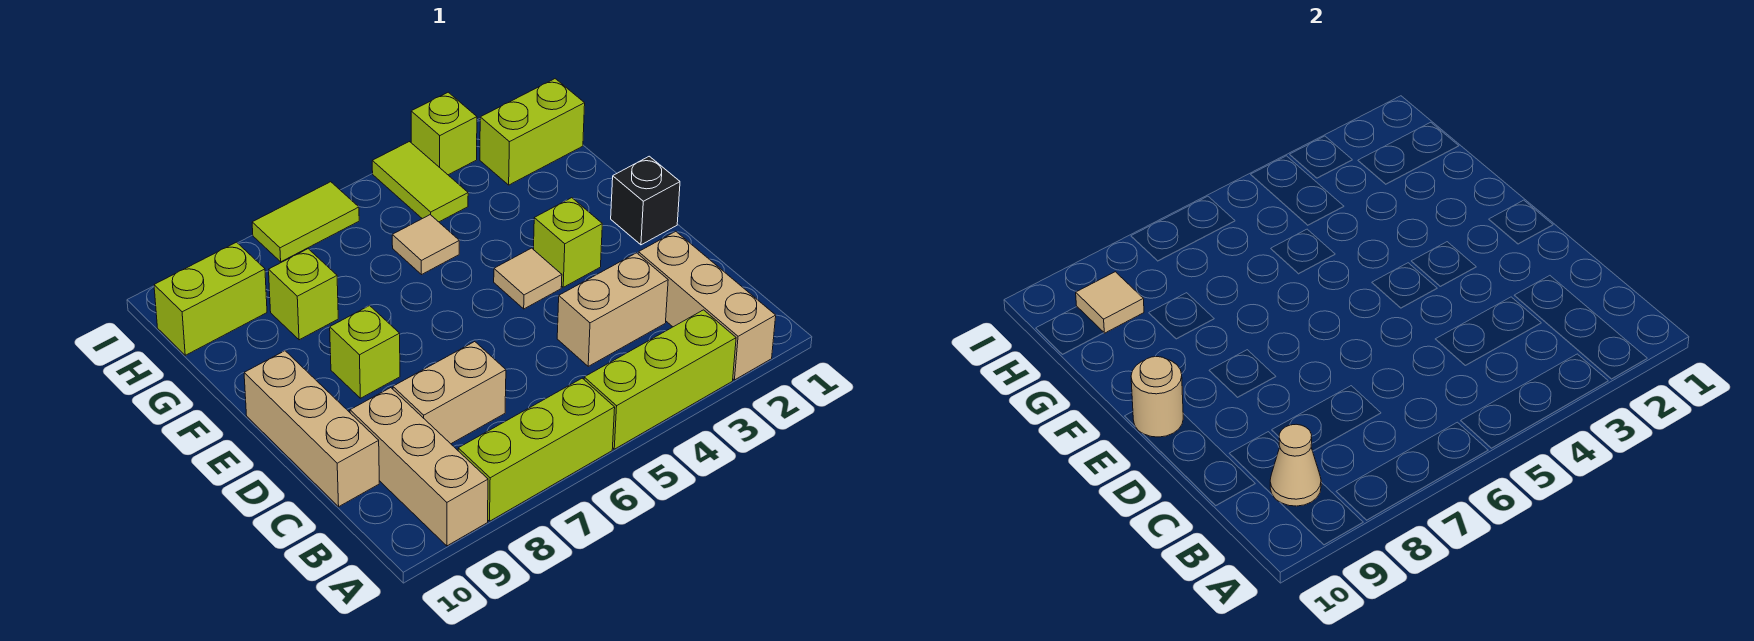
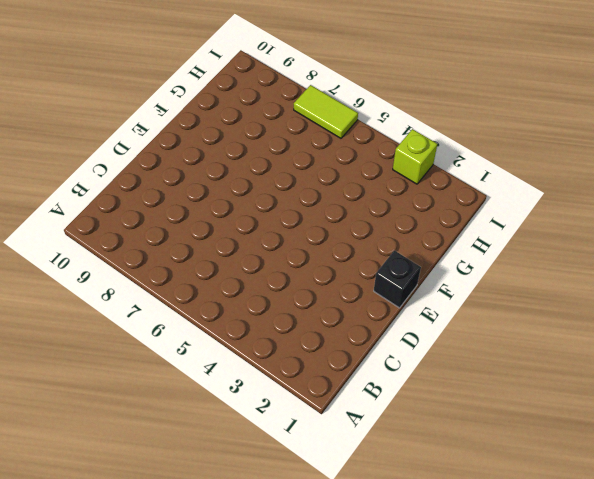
none -> tan brick A2:C2 level 1
none -> lime brick A3:A5 level 1
none -> lime brick A6:A8 level 1

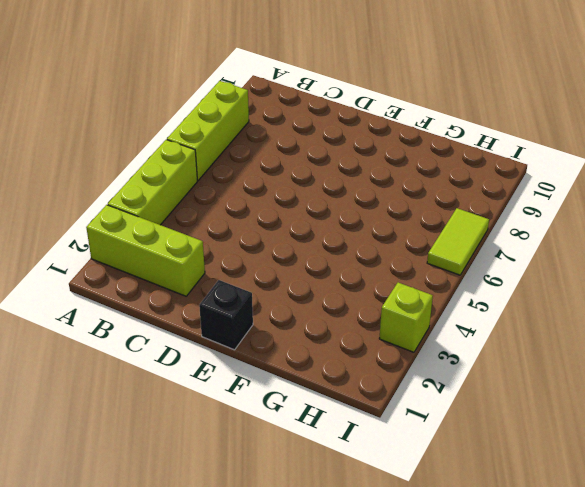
lime brick A2:C2 level 1 -> tan brick A2:C2 level 1
none -> tan brick A9:C9 level 1
none -> tan brick C3:C4 level 1
none -> tan brick C7:C8 level 1

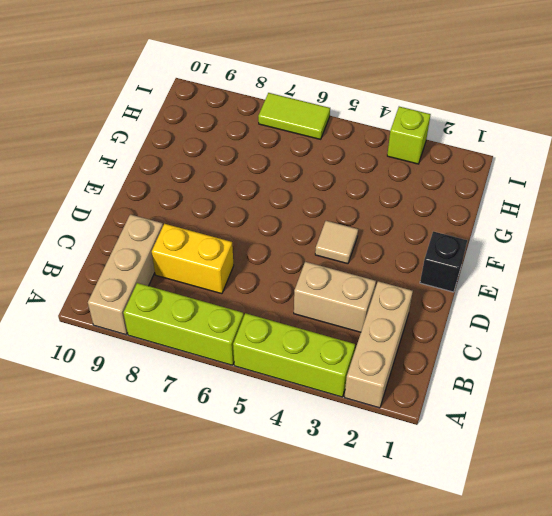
yellow brick C7:C8 level 1 -> tan brick C7:C8 level 1
none -> tan brick C10:E10 level 1
none -> lime brick E3 level 1
none -> lime brick E8 level 1

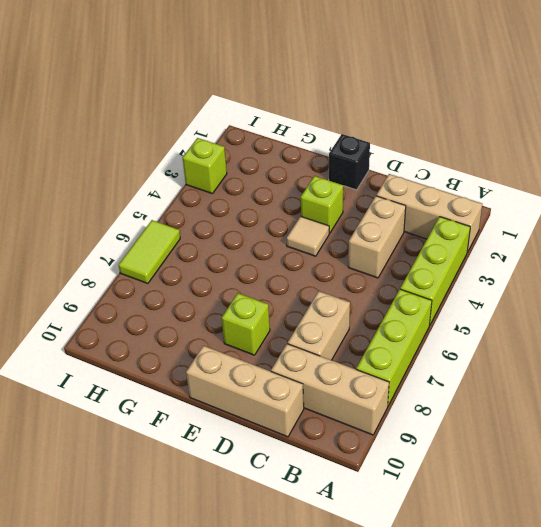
none -> tan tile G5 level 1
none -> lime brick G8 level 1
none -> lime brick H1:H2 level 1

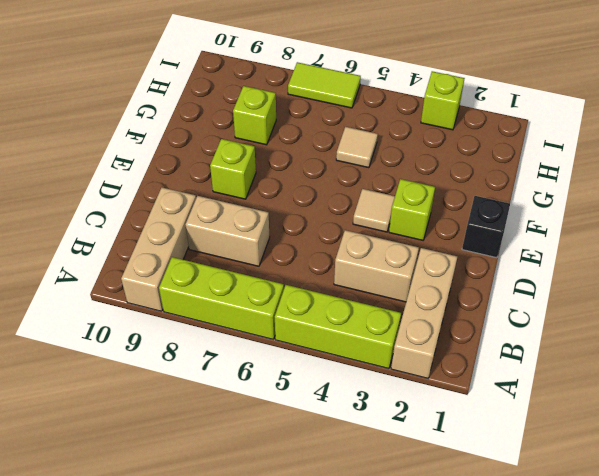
none -> tan brick C10:E10 level 1
none -> lime brick H1:H2 level 1
none -> lime tile H4:I4 level 1

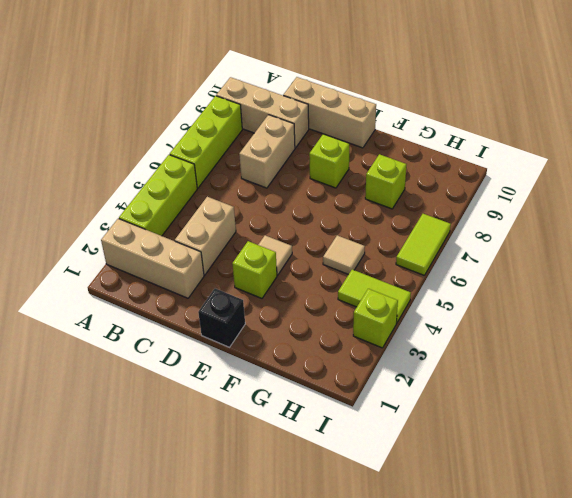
none -> lime brick H1:H2 level 1
none -> lime brick H9:H10 level 1
none -> tan cone B9 level 2

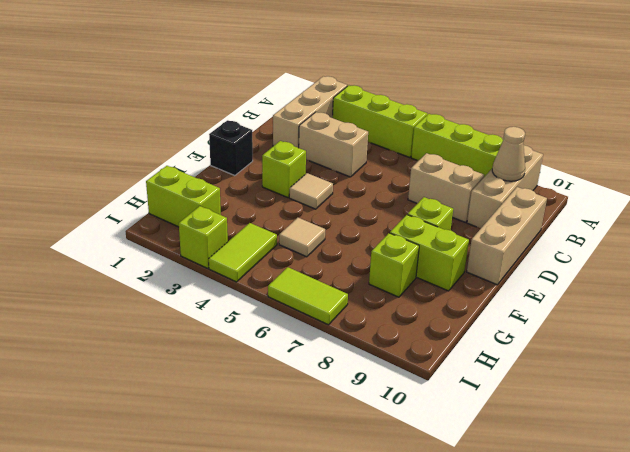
lime brick F8:F9 level 1 -> lime brick H9:H10 level 1
none -> tan round brick E10 level 2
none -> tan tile H9 level 2

